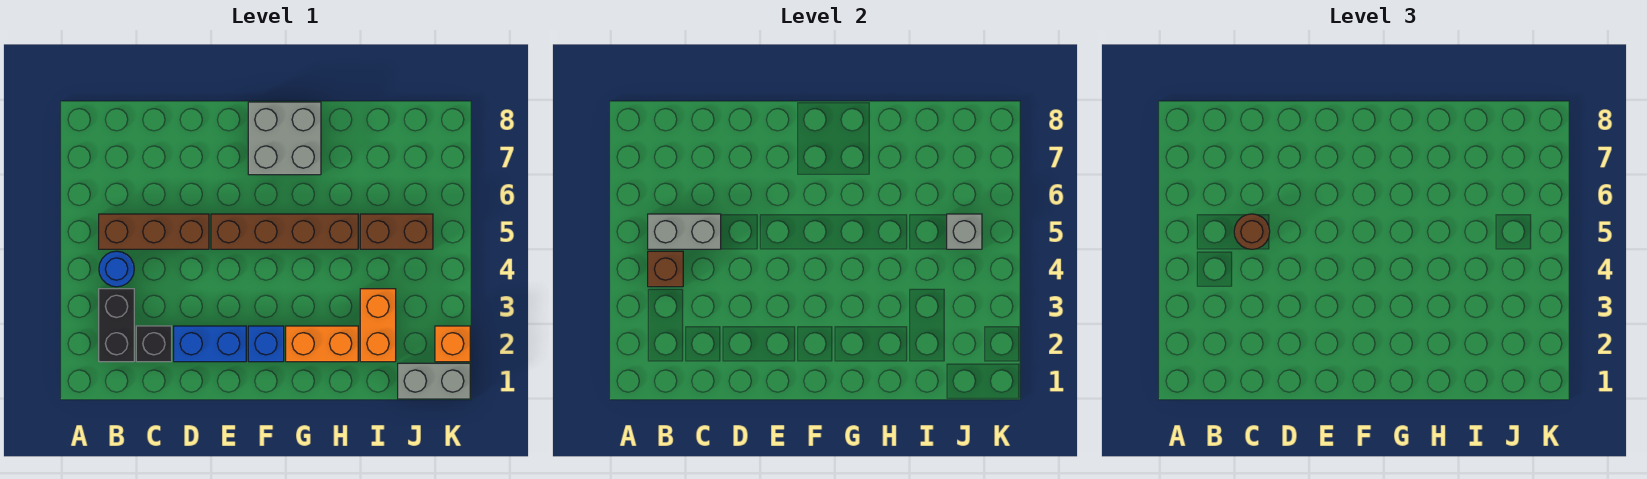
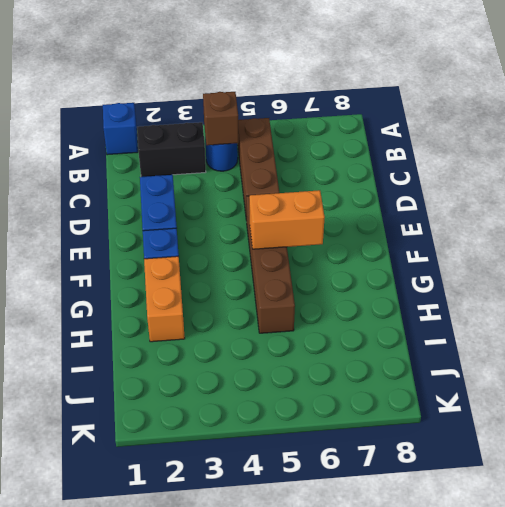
blue brick A1 level 1 -> none
orange brick F5:F6 level 2 -> orange brick I2:I3 level 1
none -> black brick C2 level 1
none -> grey brick F7:G8 level 1
none -> brown brick I5:J5 level 1

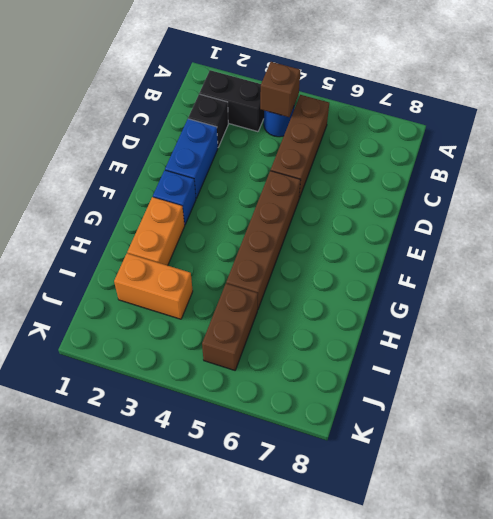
none -> grey brick F7:G8 level 1
none -> grey brick J1:K1 level 1
none -> orange brick K2 level 1

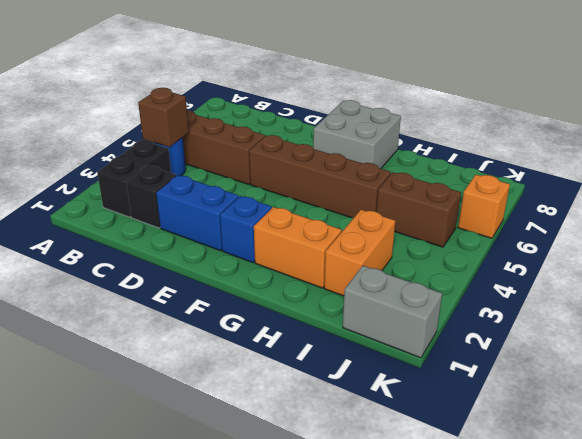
orange brick K6 level 1 -> orange brick K2 level 1
none -> grey brick B5:C5 level 2
none -> grey brick J5 level 2
none -> brown round brick C5 level 3

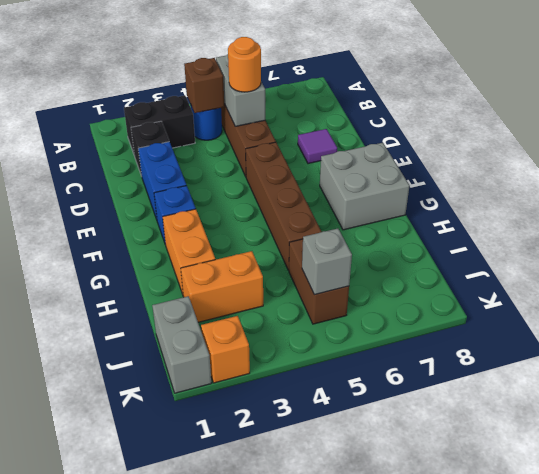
orange round brick C5 level 3 -> brown round brick C5 level 3
purple tile D7 level 1 -> none

